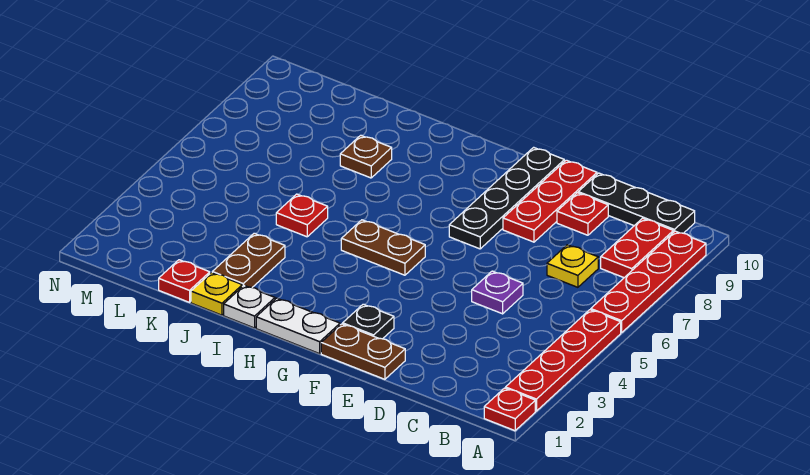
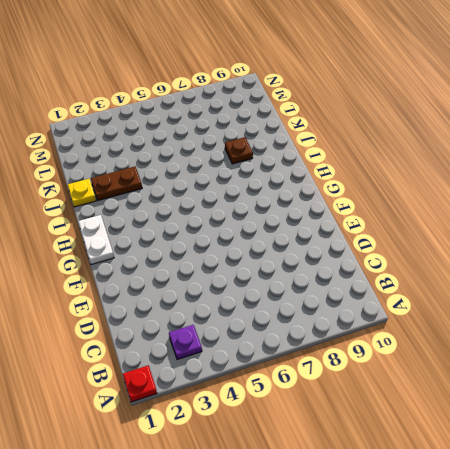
purple plate B3 level 1 -> purple plate D5 level 1
none -> red plate A2:A5 level 1
none -> red plate A6:A9 level 1
none -> red plate B8:B9 level 1

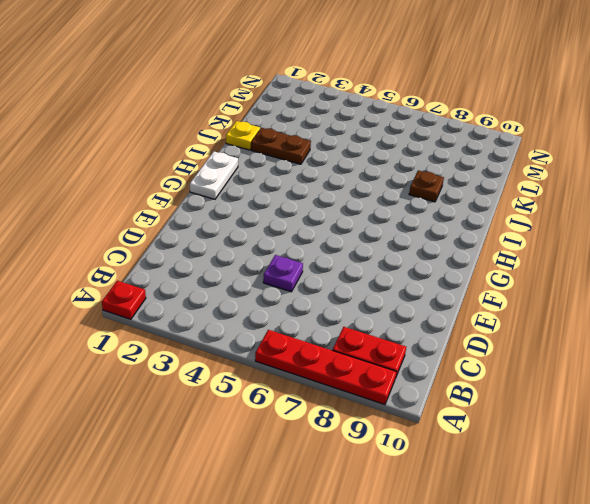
none -> red plate A2:A5 level 1
none -> black plate B10:D10 level 1
none -> yellow plate C7 level 1

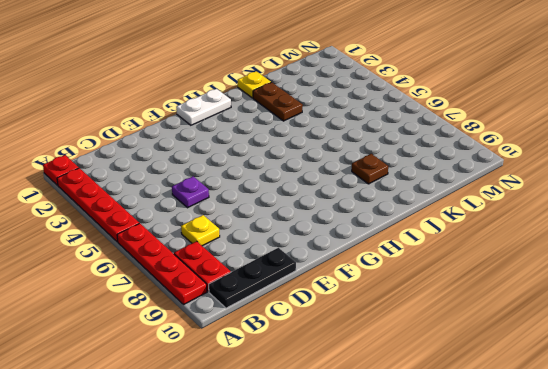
none -> red plate D9 level 1
none -> brown plate E1:F1 level 1
none -> red plate E8:E10 level 1

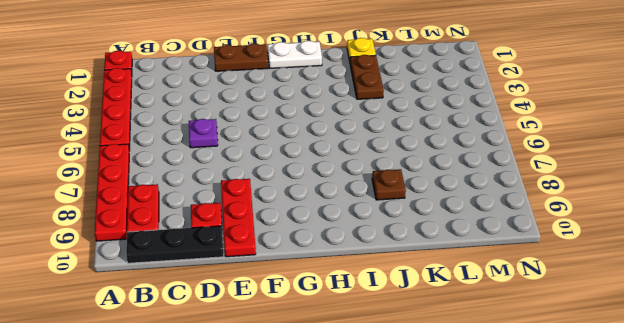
none -> yellow plate C7 level 1
none -> black plate F2 level 1
none -> black plate F7:F10 level 1

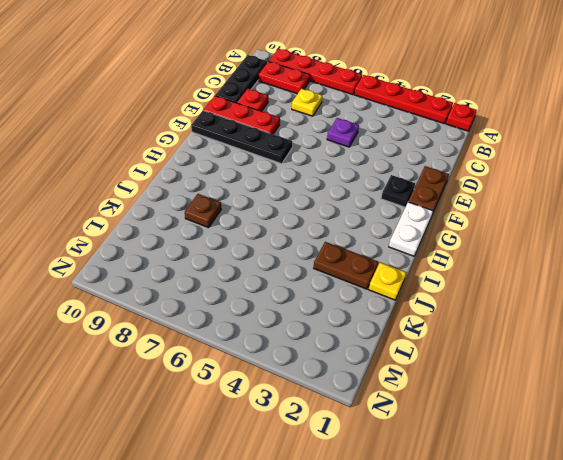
none -> brown plate G5:H5 level 1
none -> white plate I1 level 1
none -> red plate J5 level 1

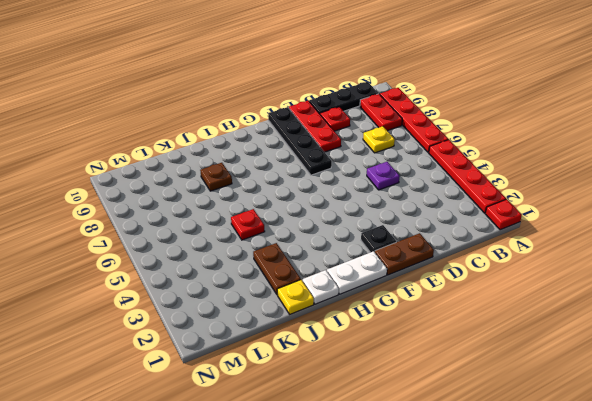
none -> brown plate G5:H5 level 1
none -> red plate K1 level 1

